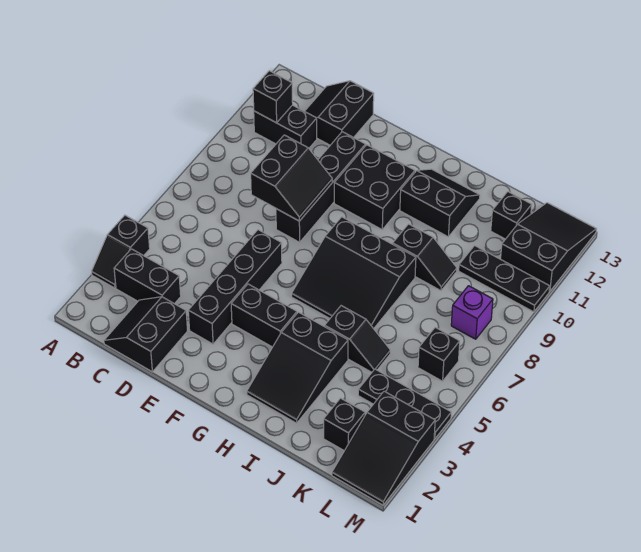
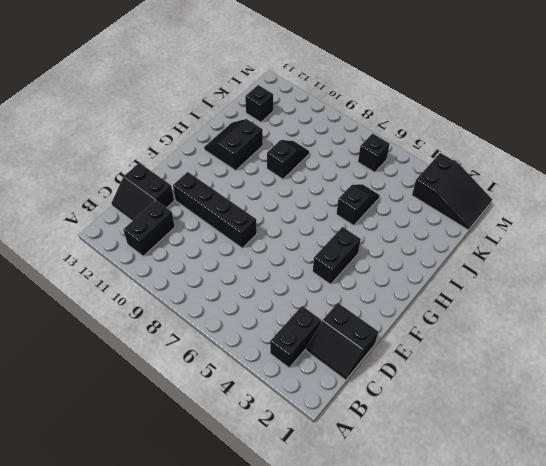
none -> black slope A3:A4 level 1 top 4
none -> black brick E3:E6 level 1
none -> black brick F10:G11 level 1

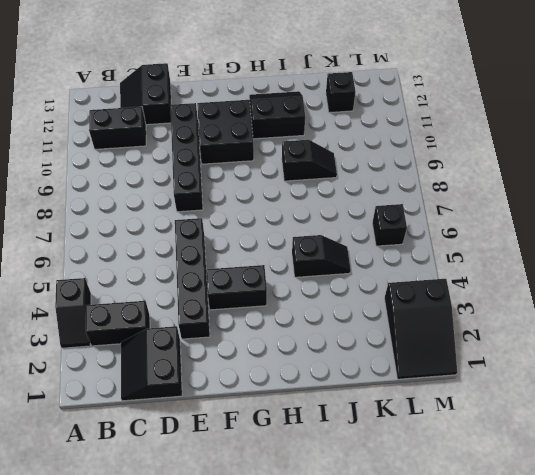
none -> black slope G6:I8 level 1 top 8
none -> black slope H2:I4 level 1 top 4
none -> black brick K2 level 1

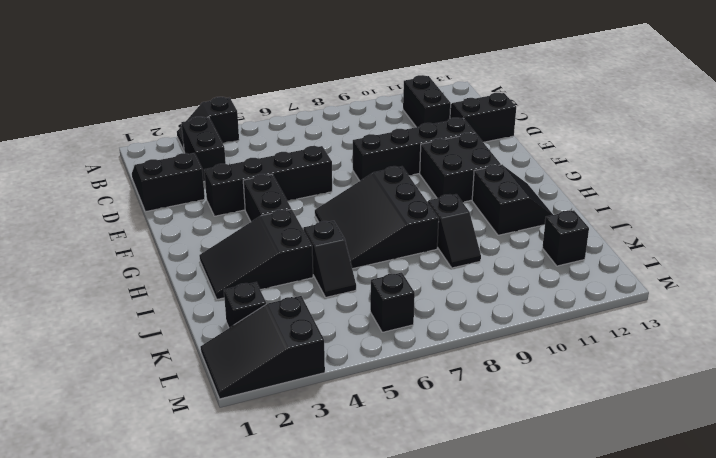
none -> black plate K4:M4 level 1
none -> black plate K10:M10 level 1
none -> purple brick L8 level 1

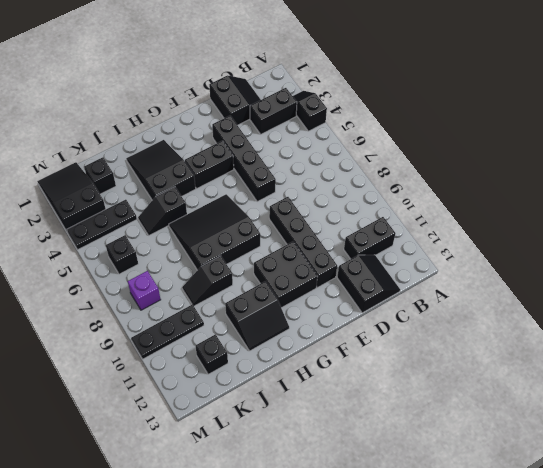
none -> black slope L11:M13 level 1 top 11
none -> black brick B11 level 2
none -> black slope D8:E9 level 2 top D

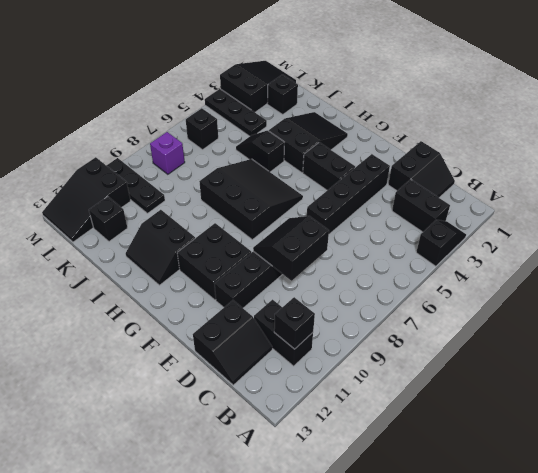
none -> black slope I9:J9 level 1 top I

